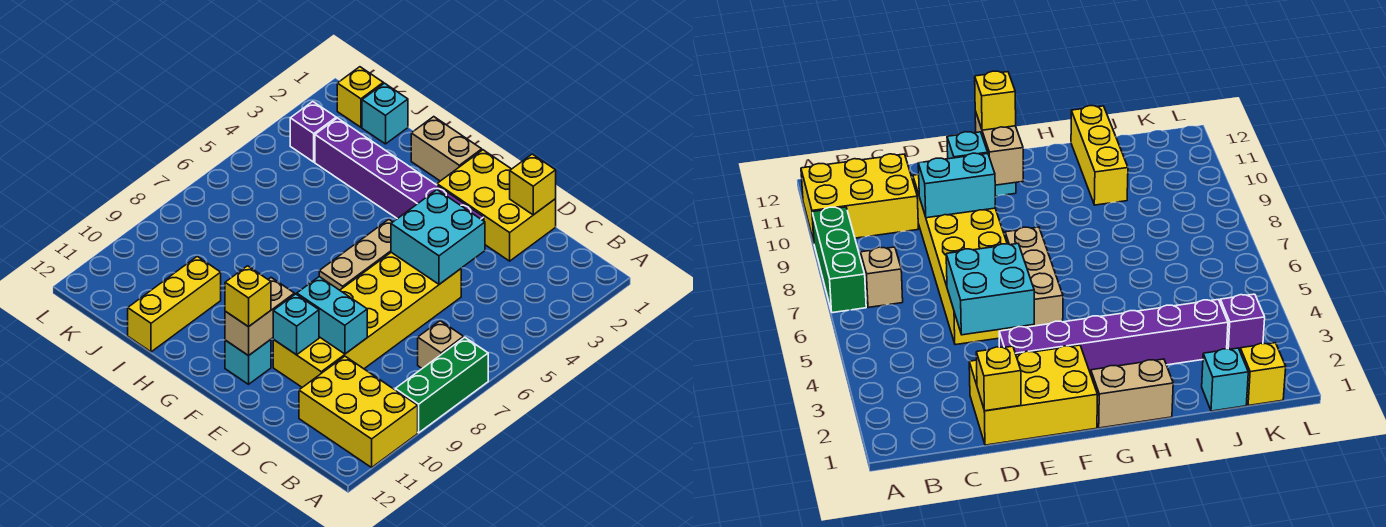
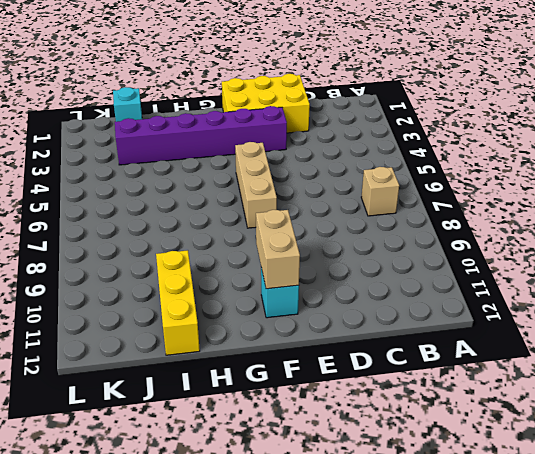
none -> green brick A7:A9 level 1
none -> yellow brick A10:C11 level 1
none -> yellow brick D5:E10 level 1

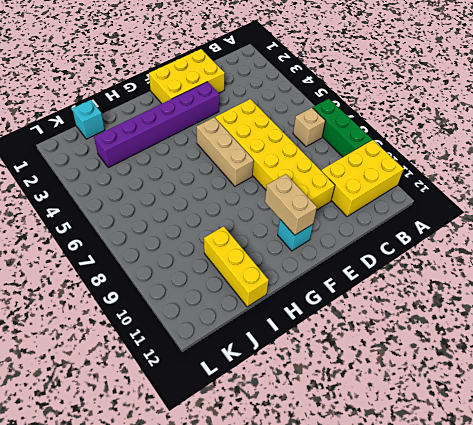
none -> tan brick G1:H1 level 1
none -> yellow brick K1 level 1
none -> purple brick K3 level 1

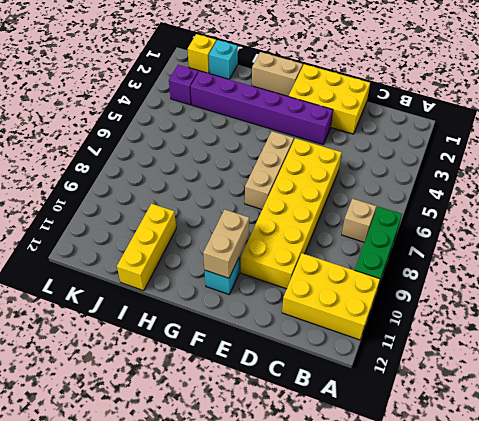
none -> yellow brick D1 level 2
none -> cyan brick D4:E5 level 2
none -> cyan brick D9:E9 level 2

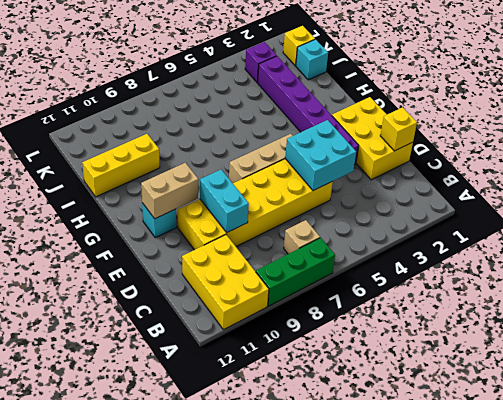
none -> tan brick G1:H1 level 1
none -> cyan brick E10 level 2
none -> yellow brick F11 level 3

